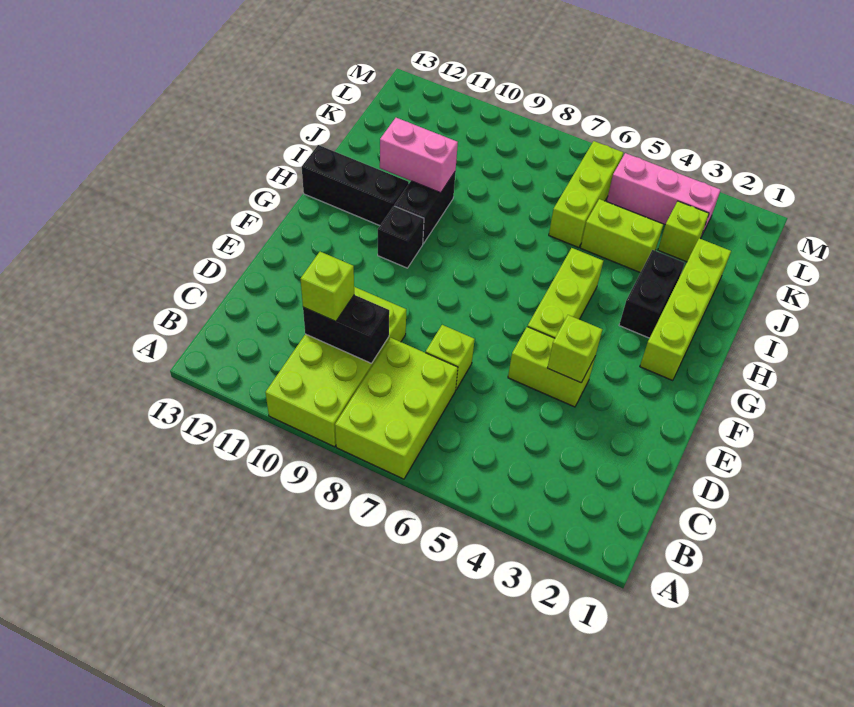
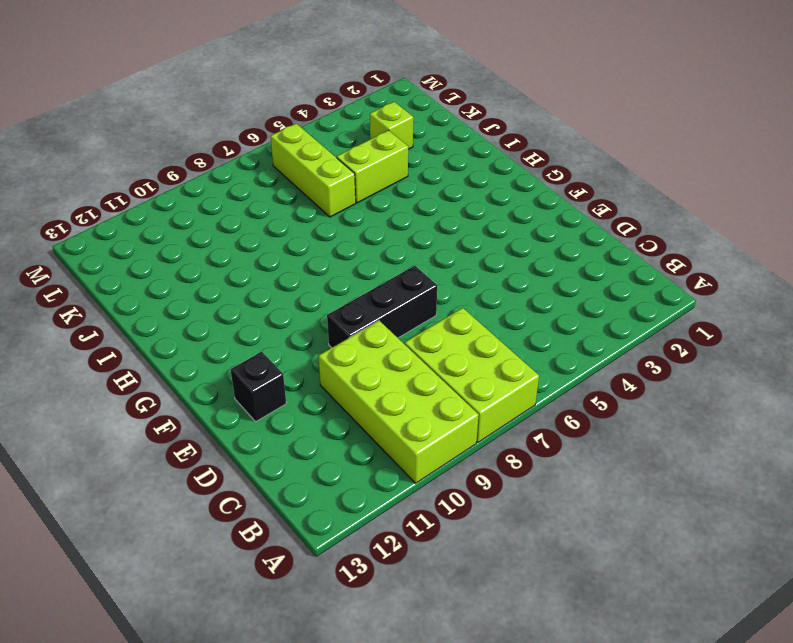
black brick E7:E9 level 1 -> black brick H11:H13 level 1
black brick E12 level 1 -> black brick G10 level 1
none -> lime brick D7 level 1
none -> lime brick E4:E5 level 1
none -> lime brick F5:H5 level 1

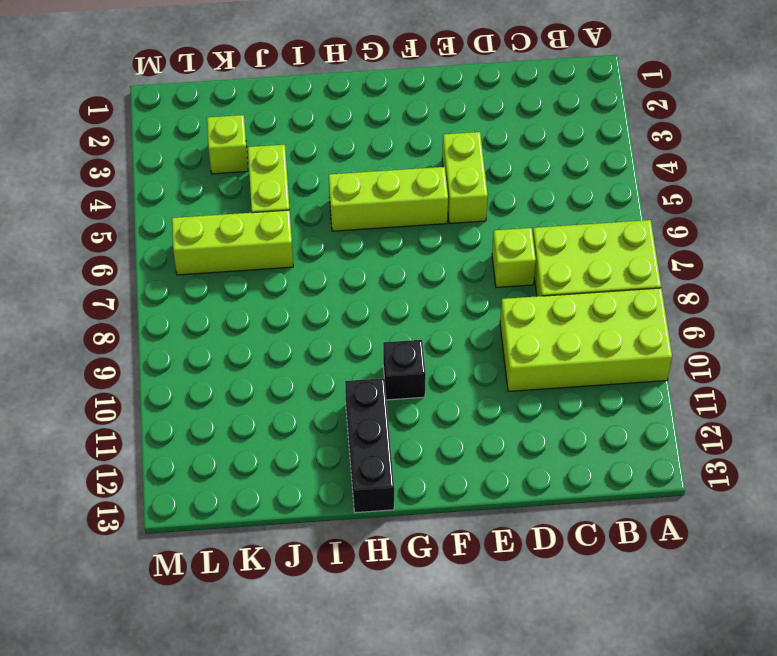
none -> lime brick G2:J2 level 1
none -> black brick H3:I3 level 1
none -> black brick H10:I10 level 1

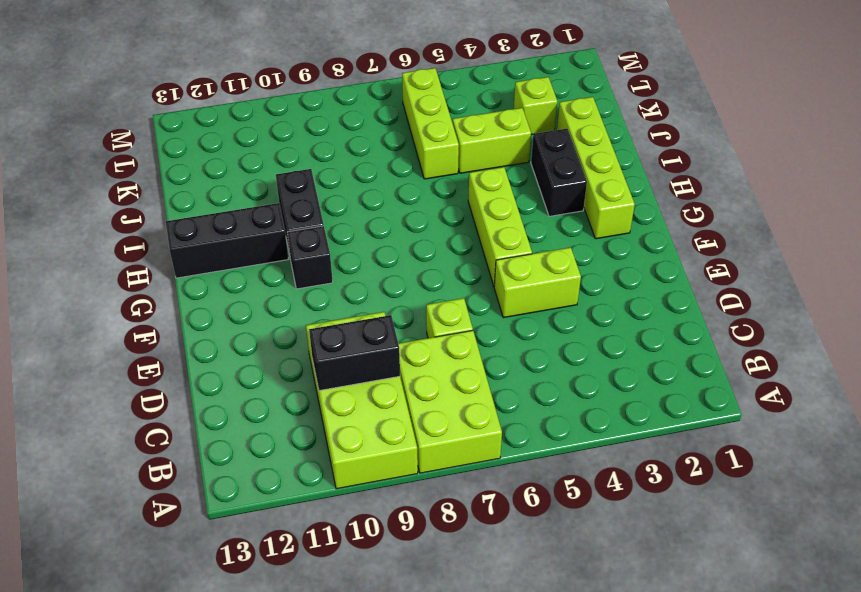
none -> pink brick L3:L5 level 1
none -> lime brick E4 level 2
none -> pink brick I10:I11 level 2

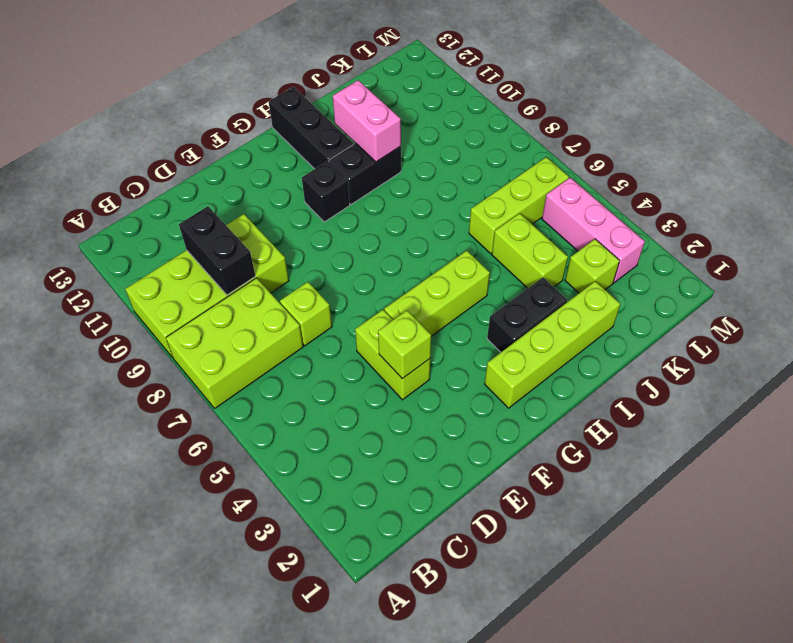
none -> lime brick C10 level 3

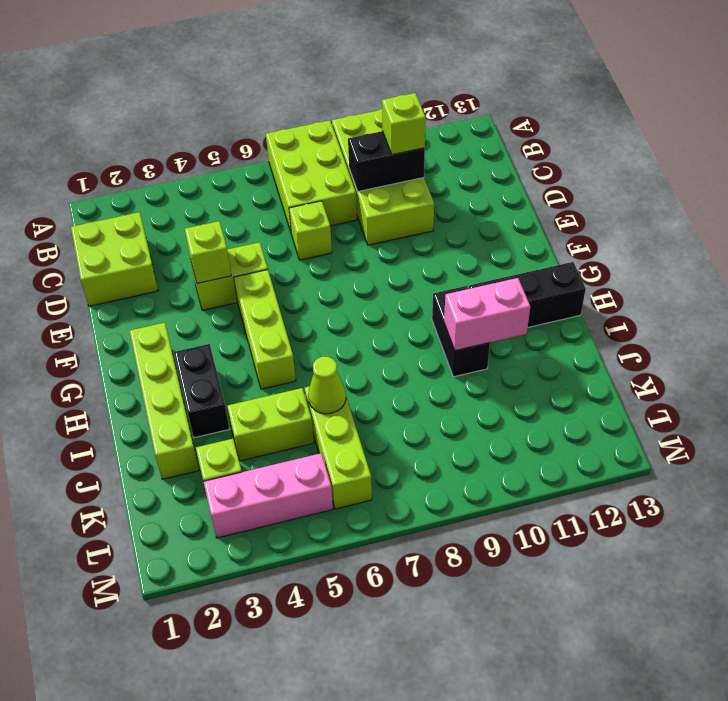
lime brick C1:D2 level 1 -> none
lime cone J6 level 2 -> none
none -> black brick G10 level 1

